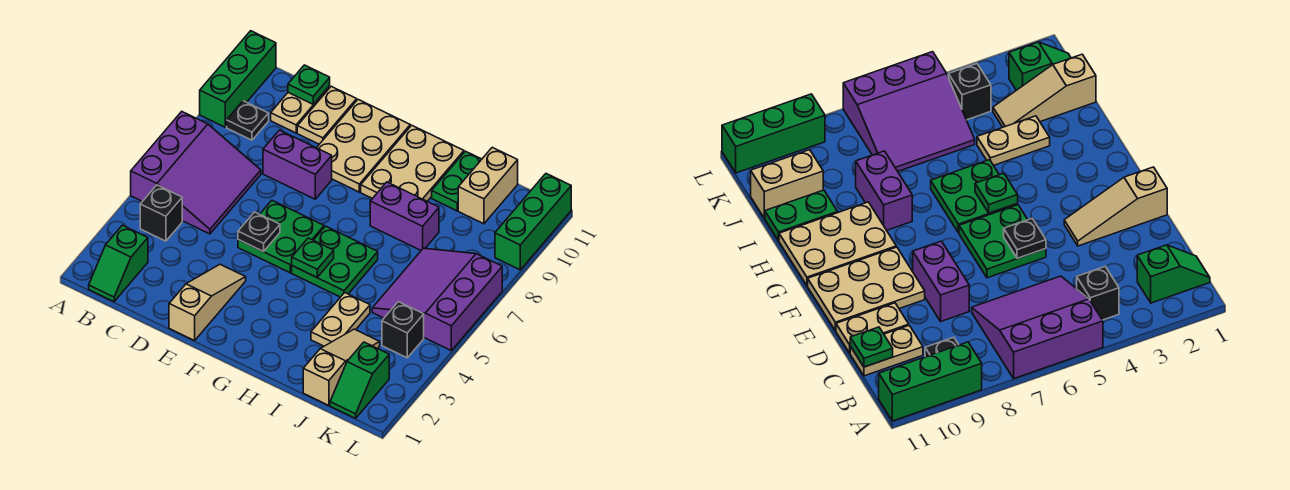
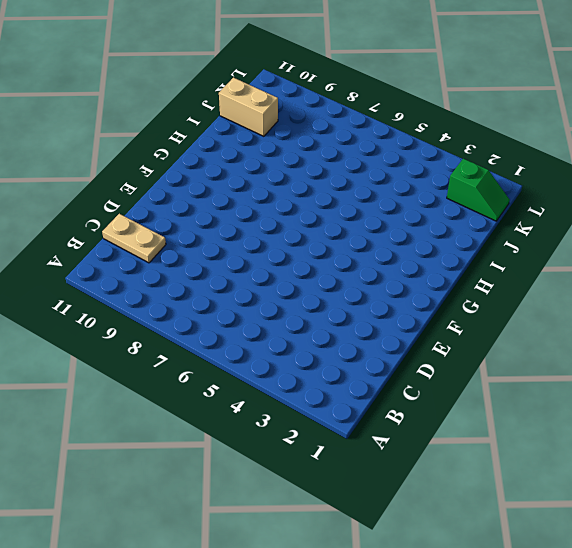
none -> purple slope A5:C7 level 1 top A
none -> green brick A9:A11 level 1
none -> green slope B1:B2 level 1 top 2

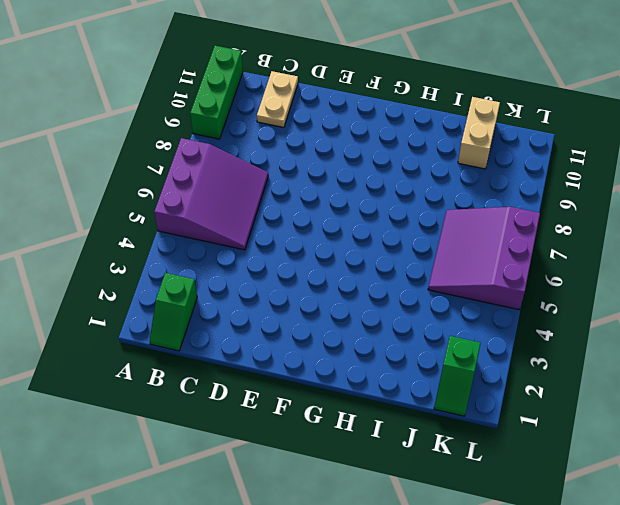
none -> black brick B4 level 1
none -> black plate B9 level 1
none -> purple brick D8:E8 level 1

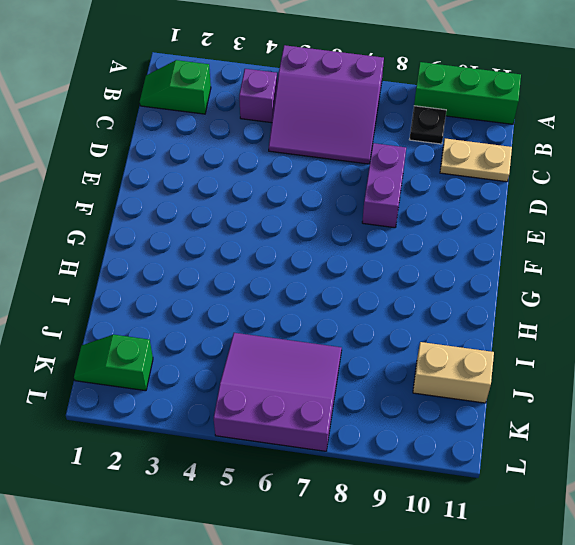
purple brick B4 level 1 -> black brick B4 level 1
none -> tan plate D10:D11 level 1
none -> tan slope E1:E3 level 1 top 1
none -> green plate E5:F6 level 1

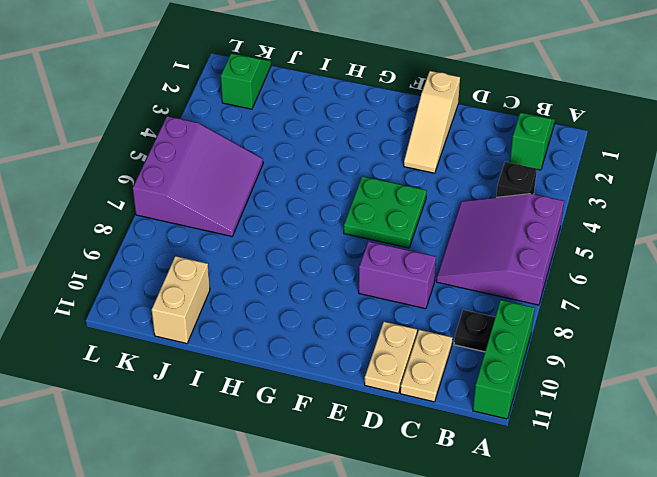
none -> tan plate E9:F11 level 1
none -> green plate G5:H6 level 1
none -> tan plate G9:H11 level 1

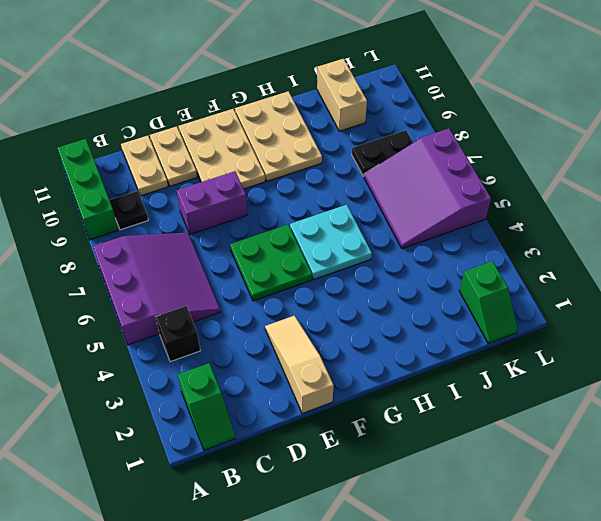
cyan plate G5:H6 level 1 -> green plate G5:H6 level 1
black plate J8:K8 level 1 -> none
none -> purple brick H8:I8 level 1
none -> tan plate I3:I4 level 1
none -> green plate I10:I11 level 1

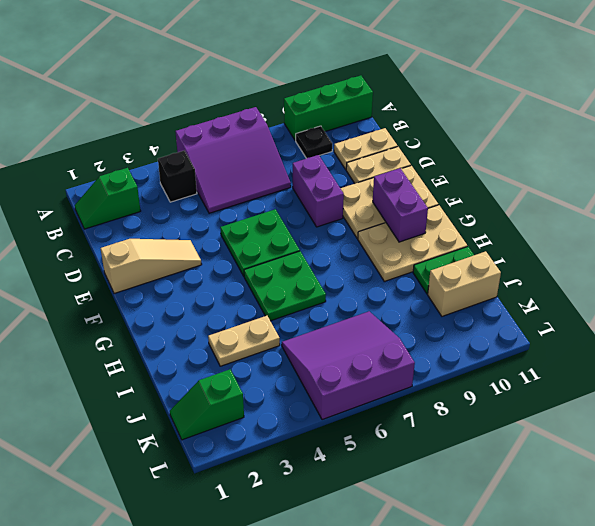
purple brick F10:G10 level 2 -> purple brick H8:I8 level 1
none -> tan slope J1:J3 level 1 top 1
none -> black brick K4 level 1
none -> green brick L9:L11 level 1

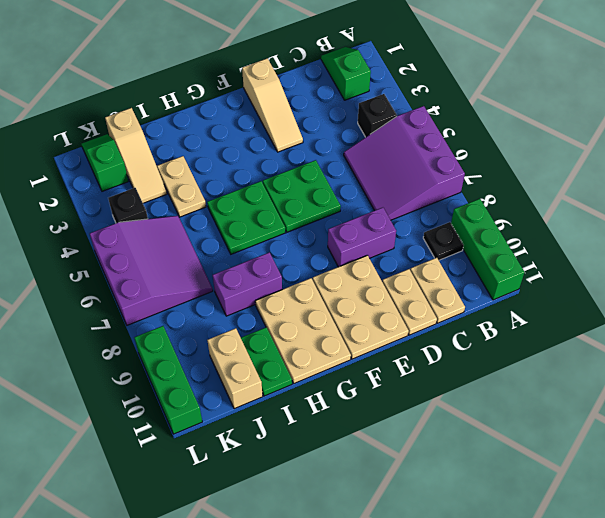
none -> green plate C11 level 2
none -> black plate E5 level 2
none -> green plate G5 level 2

